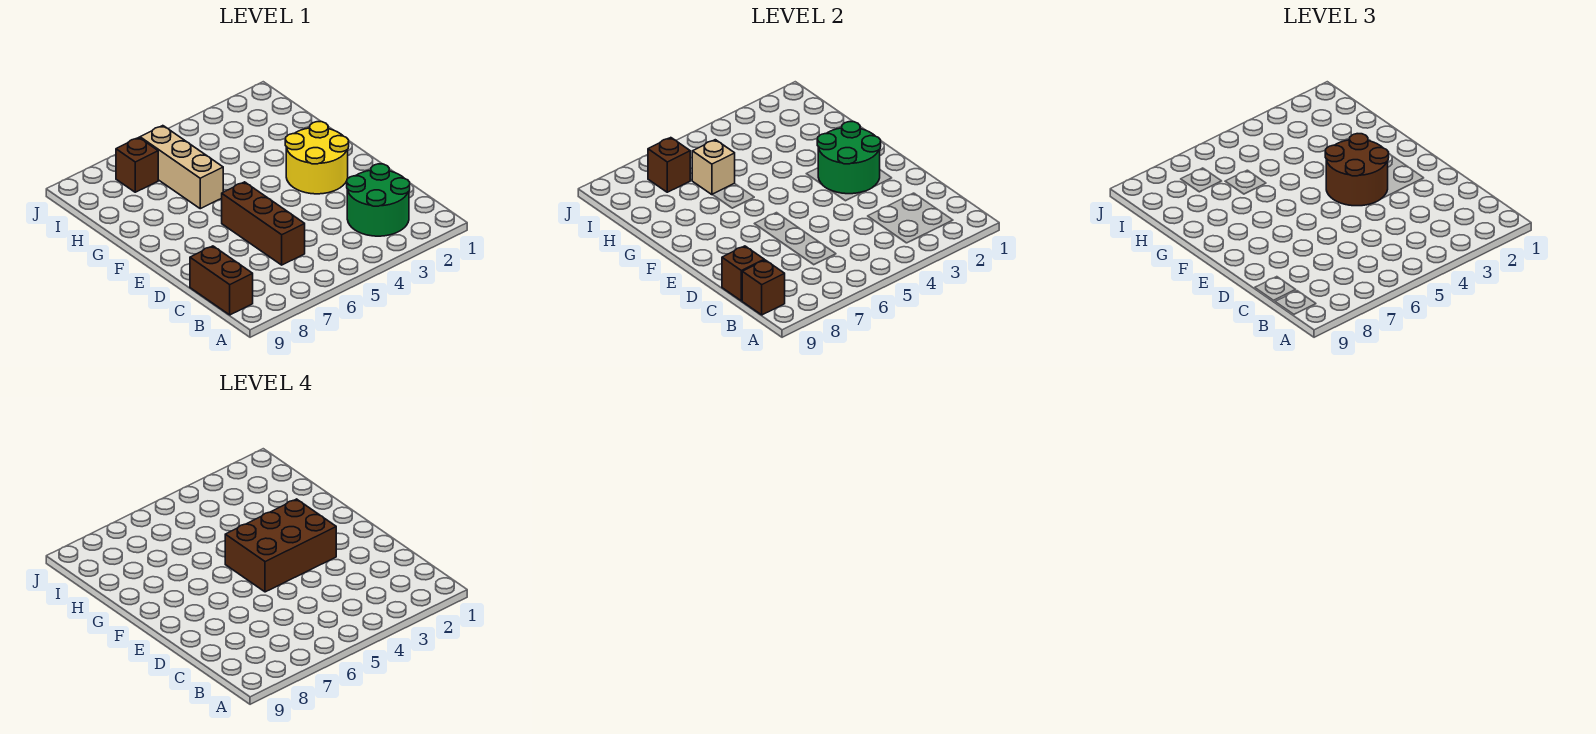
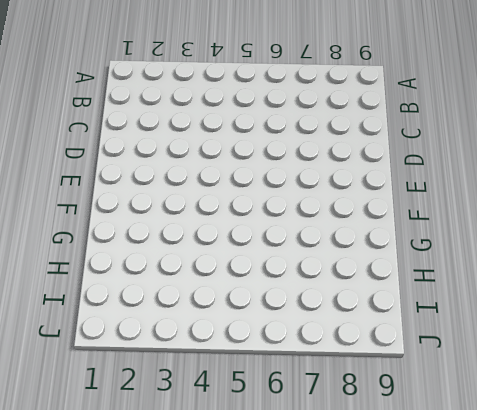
none -> green round brick B2:C3 level 1
none -> brown brick B9:C9 level 1
none -> brown brick C6:E6 level 1

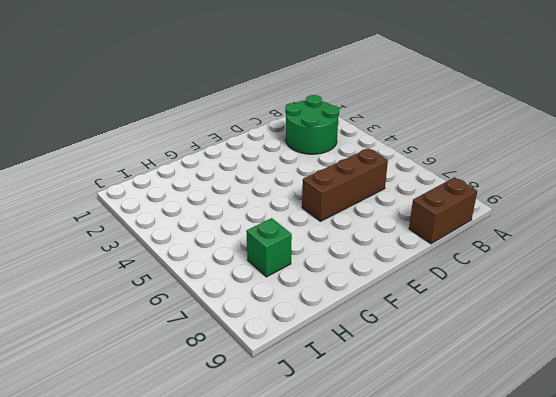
green brick H7 level 1 -> none
none -> yellow round brick E2:F3 level 1
none -> tan brick G6:I6 level 1
none -> brown brick I7 level 1

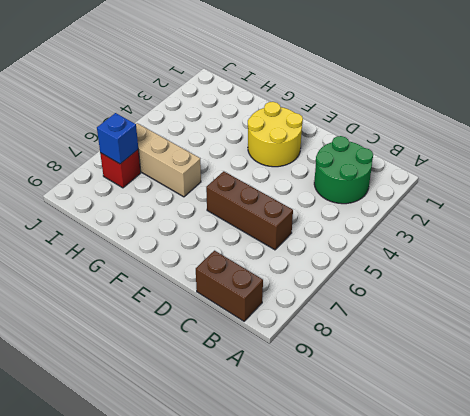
red brick I7 level 1 -> brown brick I7 level 1
blue brick I7 level 2 -> brown brick I7 level 2
none -> brown brick B9 level 2
none -> brown brick C9 level 2
none -> green round brick E2:F3 level 2

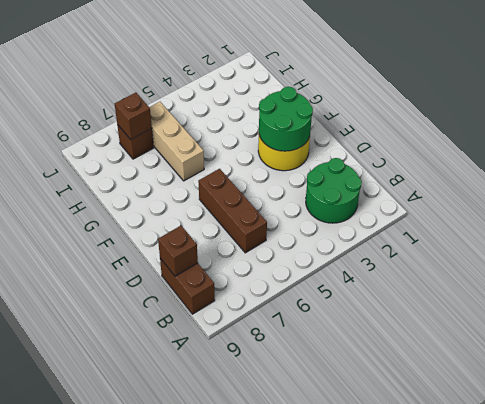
none -> brown brick B9 level 2
none -> tan brick H6 level 2
none -> brown round brick E3:F4 level 3

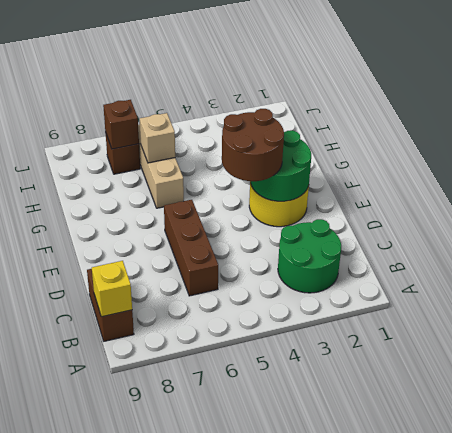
yellow brick B9 level 2 -> brown brick B9 level 2
none -> brown brick C9 level 2
none -> brown brick E3:F5 level 4

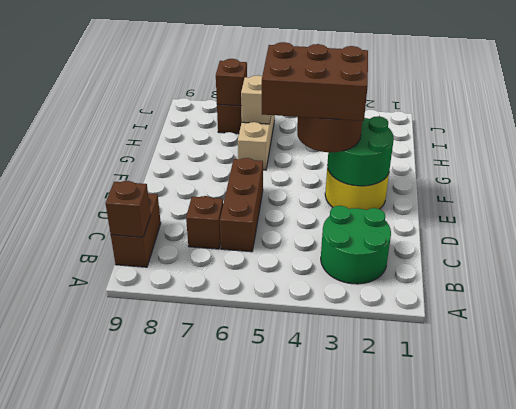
brown brick C7 level 1 -> brown brick C9 level 2

